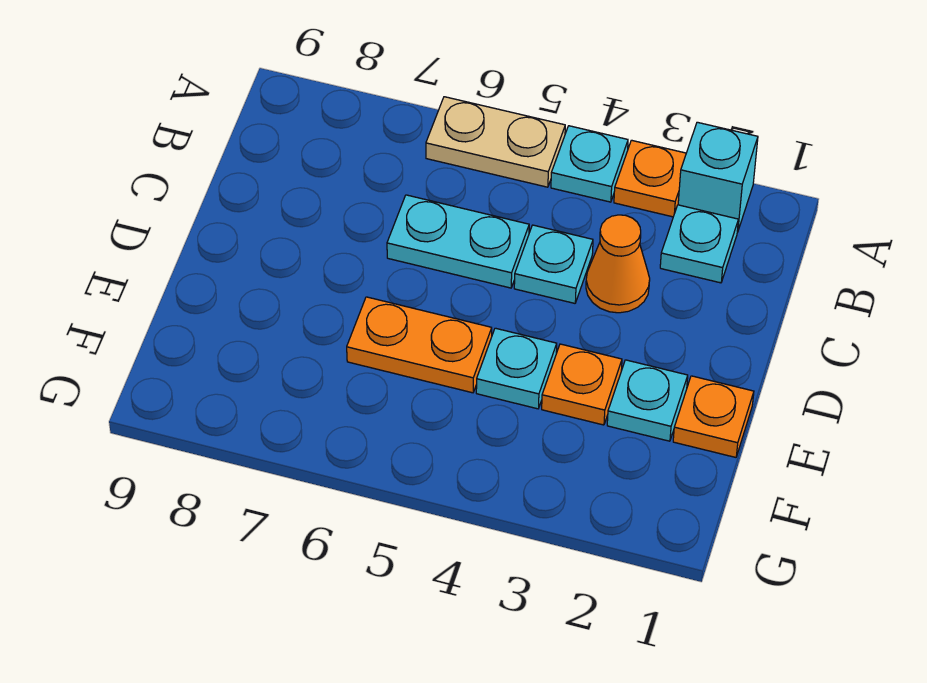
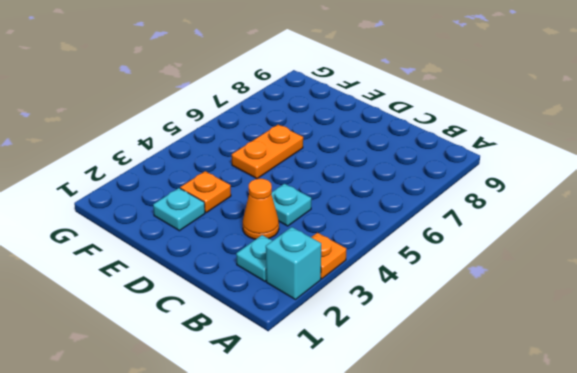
none -> cyan plate A4 level 1
none -> tan plate A5:A6 level 1
none -> cyan plate C5:C6 level 1

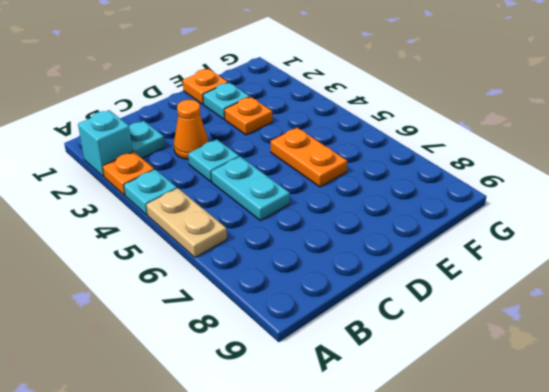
none -> cyan plate E4 level 1

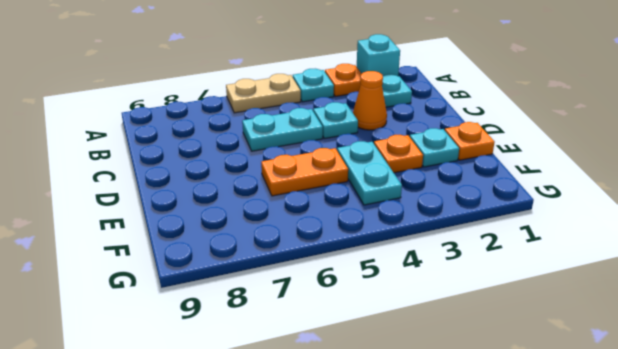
cyan plate E4:F4 level 1 -> cyan plate E4 level 1

